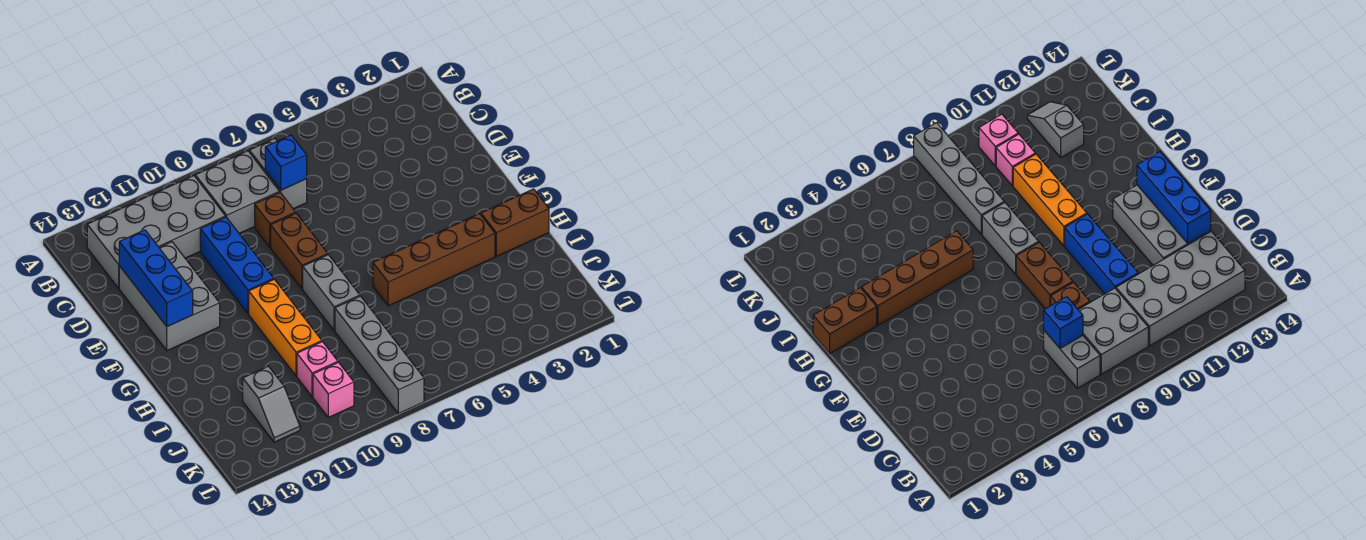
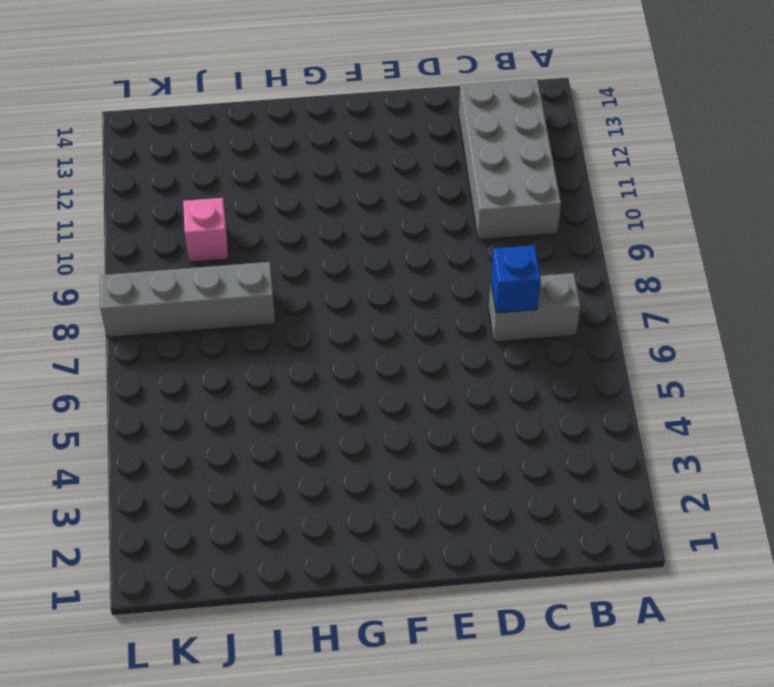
none -> grey brick B8:C9 level 1
none -> brown brick D8 level 1
none -> blue brick D10:F10 level 1

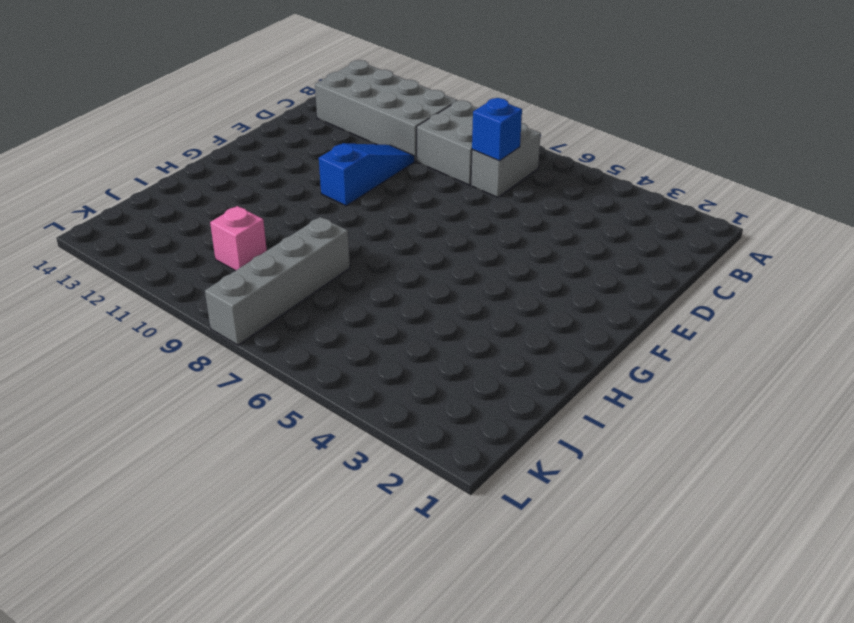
blue slope D10:F10 level 1 top F -> blue brick D10:F10 level 1
none -> brown brick D8 level 1
none -> grey brick D12:F13 level 1
none -> brown brick E8:F8 level 1

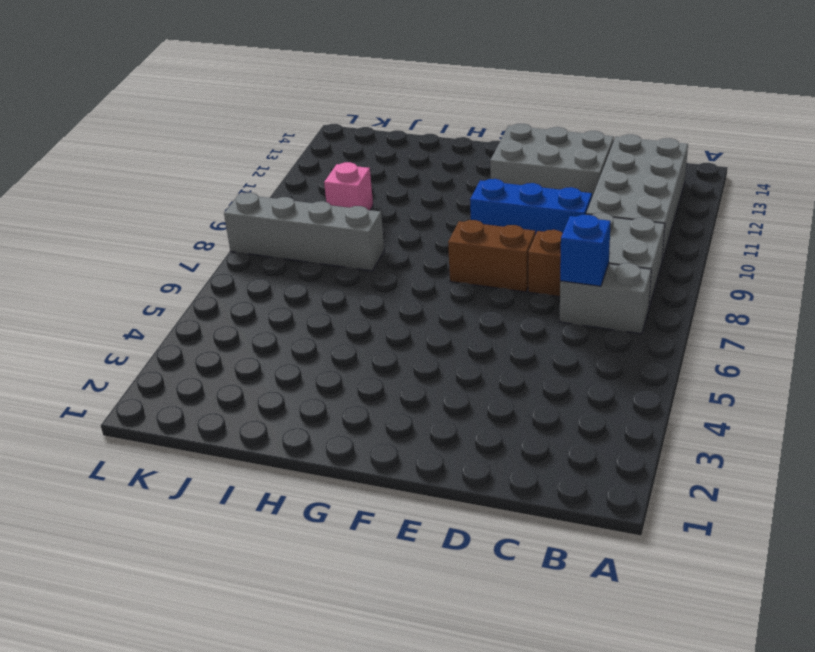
none -> grey brick G8:H8 level 1
none -> orange brick G10:I10 level 1
none -> brown brick H1:H2 level 1

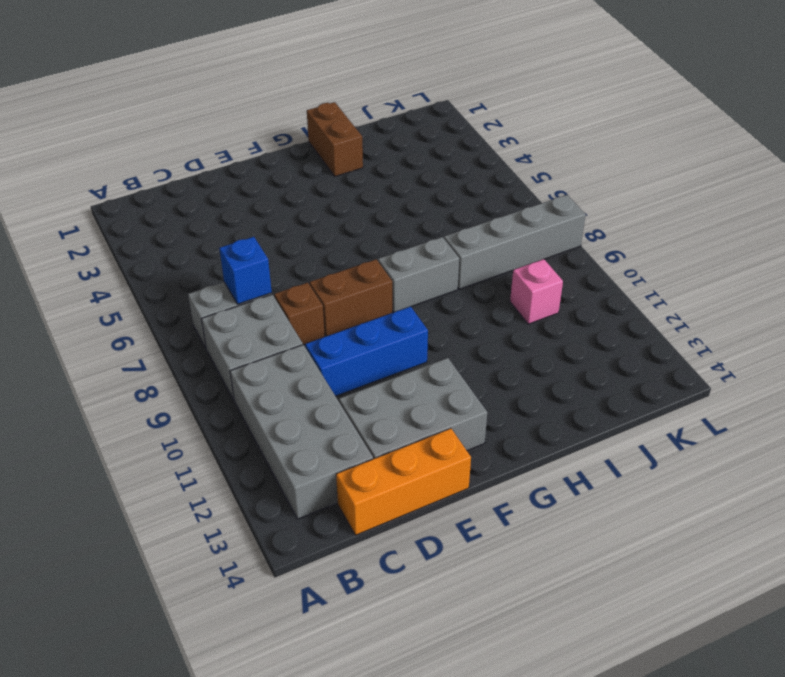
orange brick C14:E14 level 1 -> orange brick G10:I10 level 1
none -> brown brick H3:H6 level 1
none -> grey slope J12:K12 level 1 top J
none -> pink brick K10 level 1

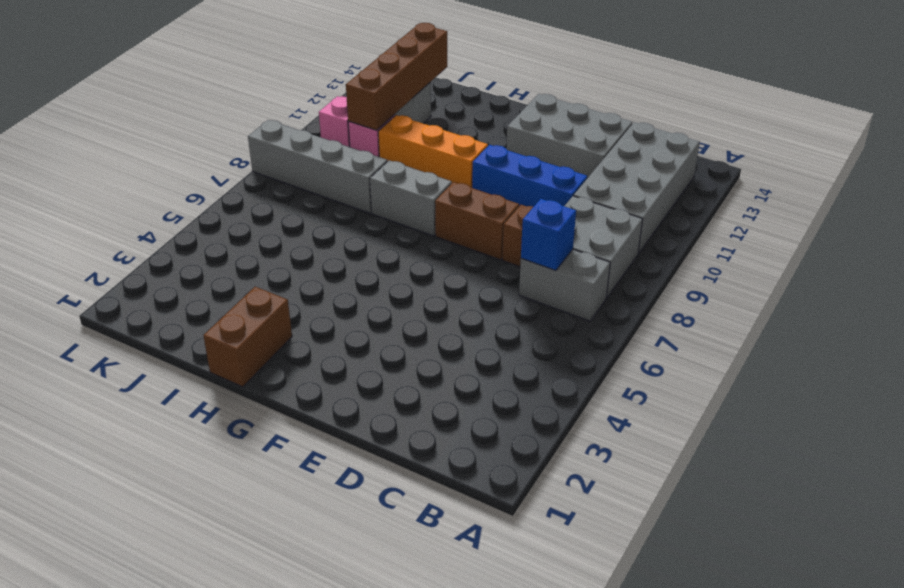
brown brick J10:J13 level 2 -> brown brick H3:H6 level 1
none -> blue brick D13:F13 level 2

